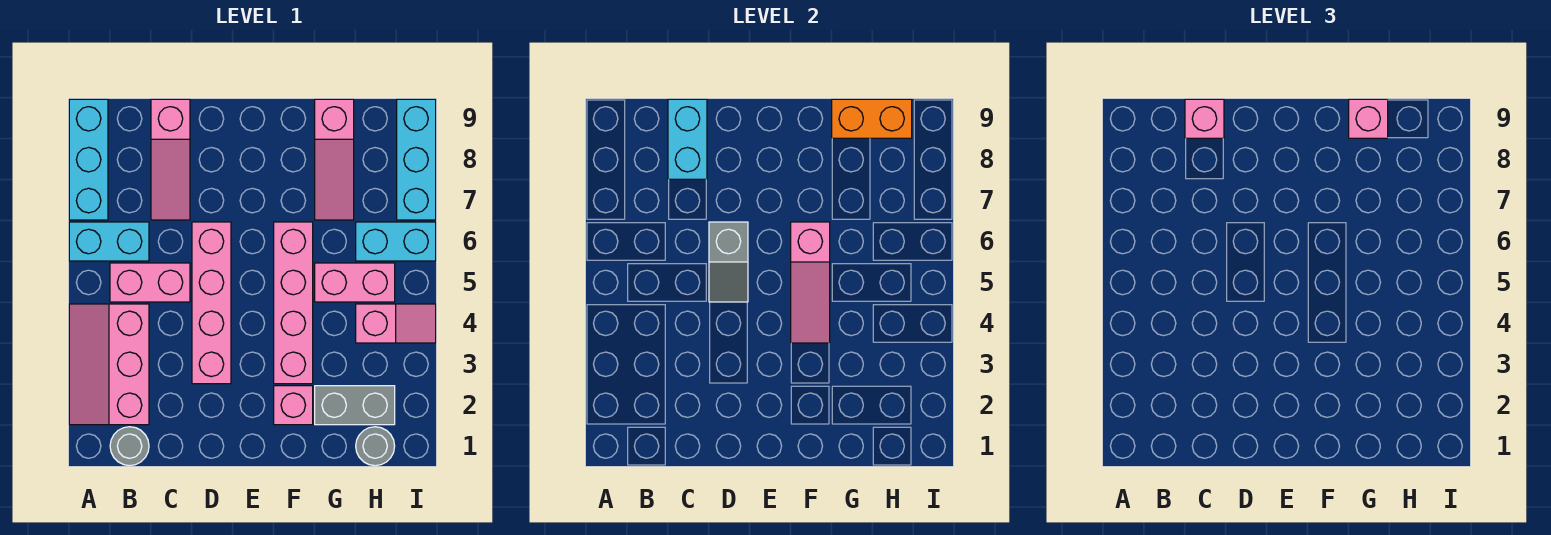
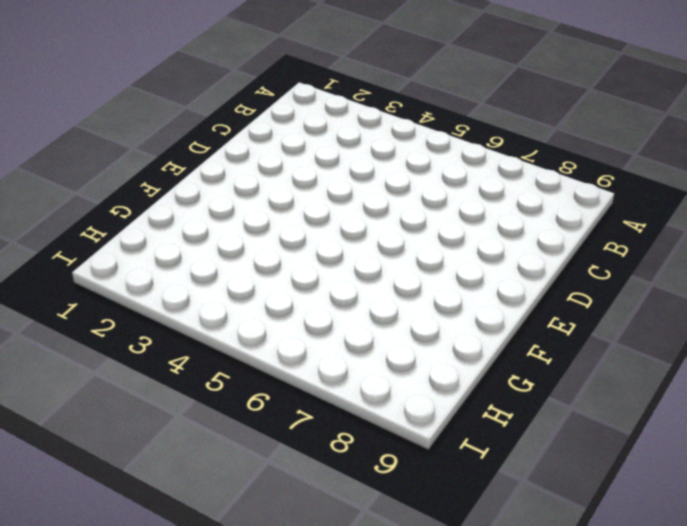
none -> pink slope A2:B4 level 1 top B
none -> cyan brick A6:B6 level 1
none -> cyan brick A7:A9 level 1

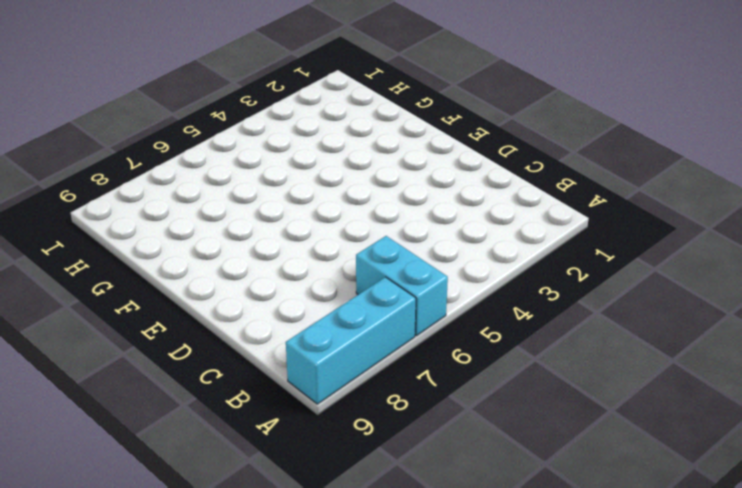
none -> pink slope A2:B4 level 1 top B
none -> grey round brick B1 level 1
none -> pink brick B5:C5 level 1

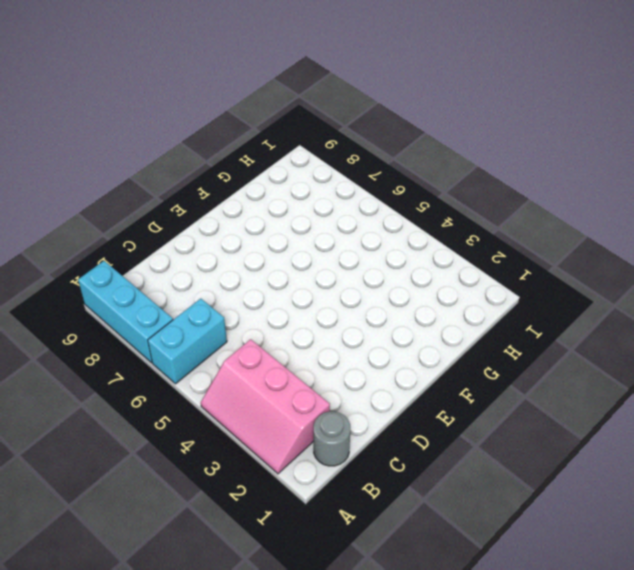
none -> pink brick B5:C5 level 1
none -> pink slope C7:C9 level 1 top 9
none -> pink brick D3:D6 level 1

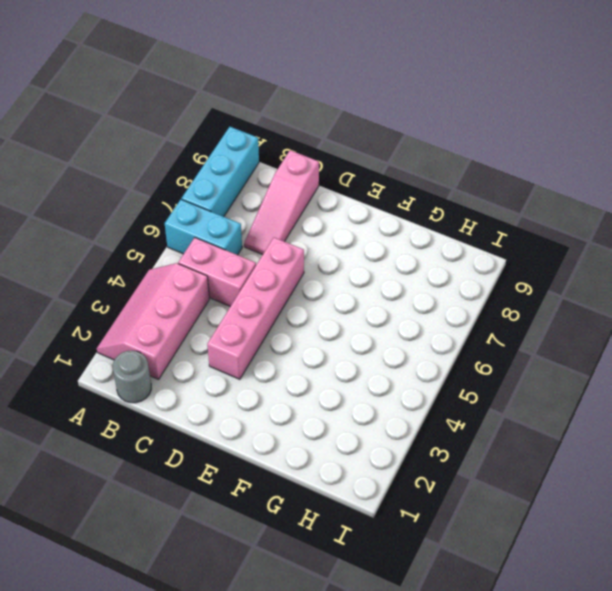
none -> pink brick F2 level 1
none -> pink brick F3:F6 level 1
none -> grey brick G2:H2 level 1

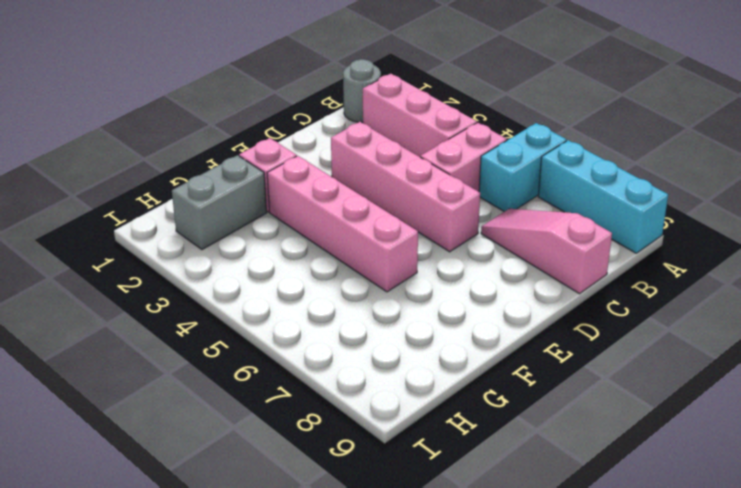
none -> pink brick G5:H5 level 1
none -> pink slope G7:G9 level 1 top 9
none -> grey round brick H1 level 1

